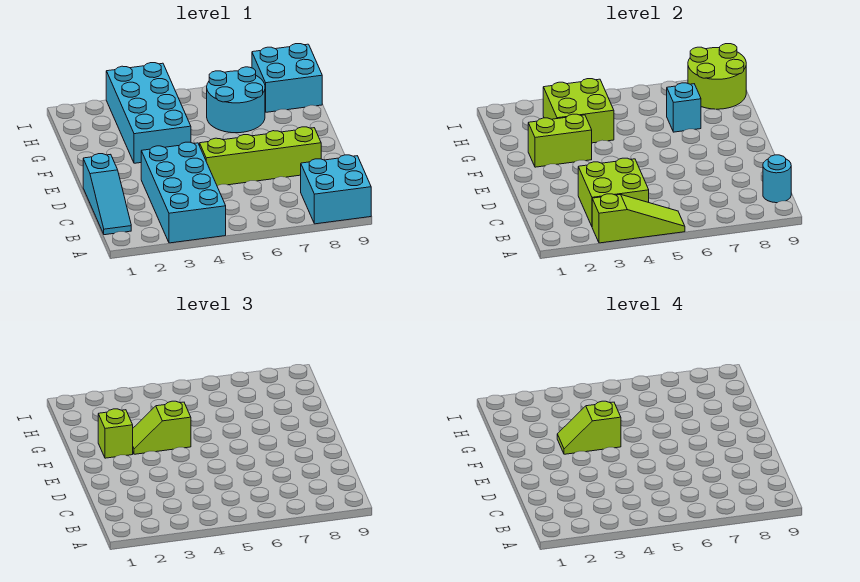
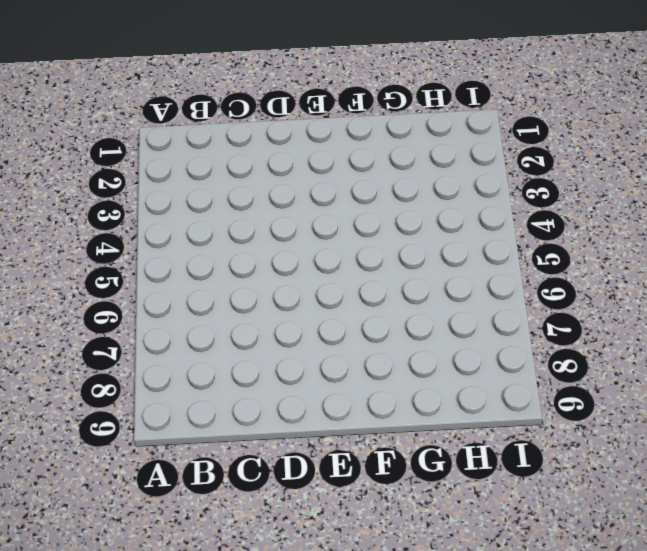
none -> cyan brick A3:D4 level 1
none -> cyan brick A8:B9 level 1
none -> cyan slope B1:D1 level 1 top D

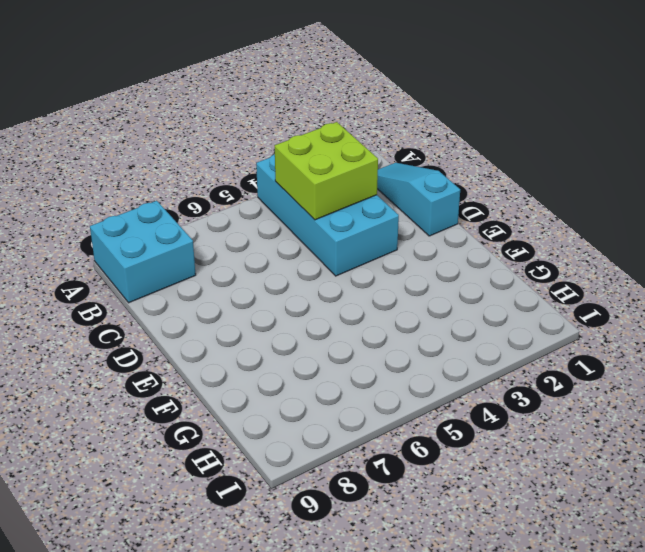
none -> lime brick D5:D8 level 1
none -> cyan brick F3:I4 level 1
none -> cyan round brick G6:H7 level 1

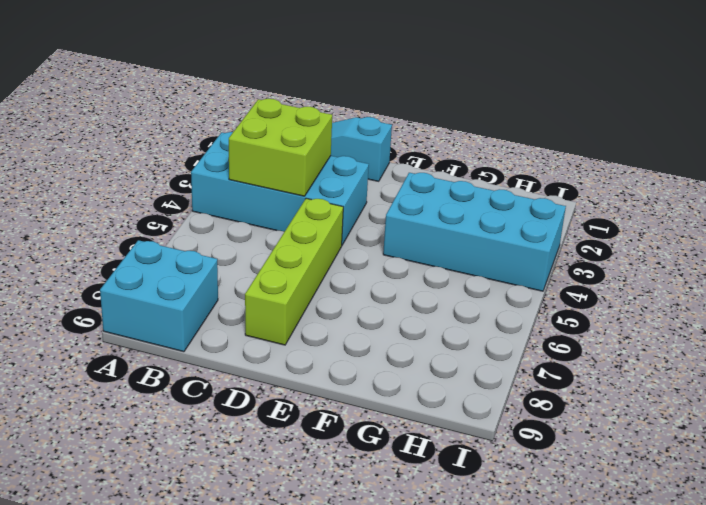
none -> cyan round brick G6:H7 level 1
none -> cyan brick H8:I9 level 1
none -> lime slope A3:A5 level 2 top 3

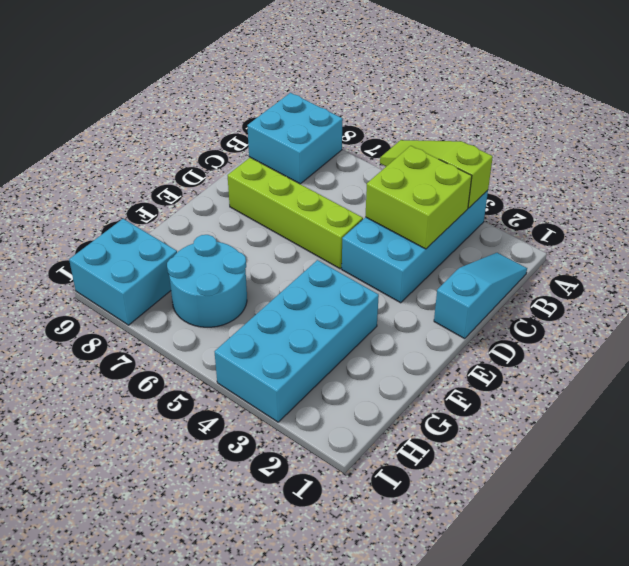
none -> cyan round brick B9 level 2
none -> lime brick F2:F3 level 2
none -> lime brick G3:H4 level 2

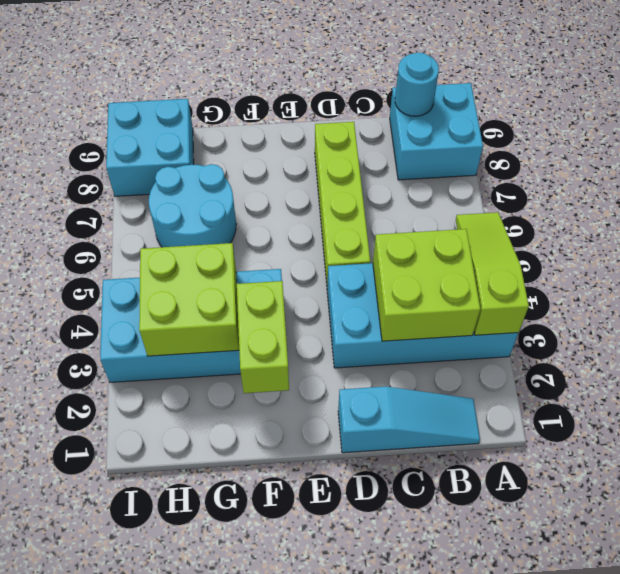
none -> cyan brick G7 level 2
none -> lime round brick H8:I9 level 2
none -> lime brick F2 level 3

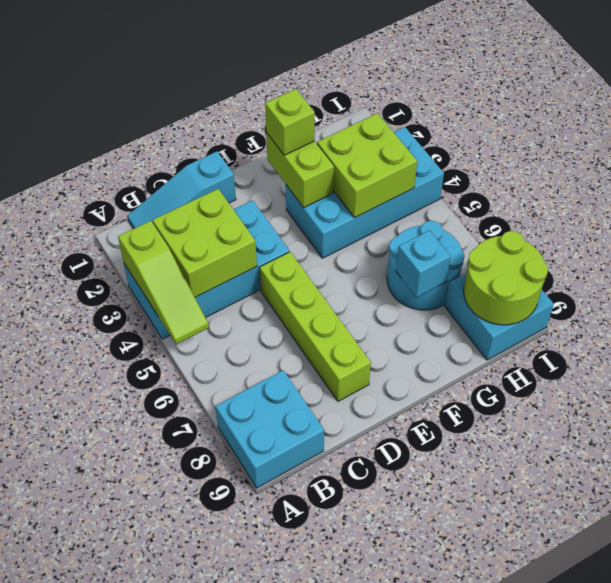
none -> cyan round brick B9 level 2
none -> lime slope F3:F4 level 3 top 4
none -> lime slope F3:F4 level 4 top 4

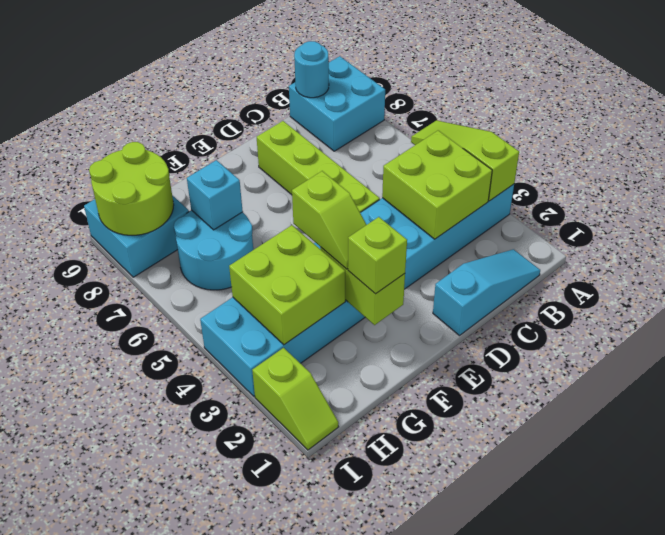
lime slope I1:I2 level 1 top 2 -> lime slope F3:F4 level 4 top 4

